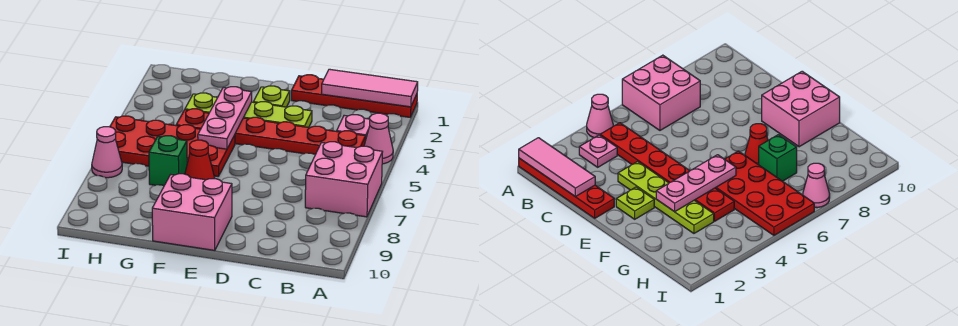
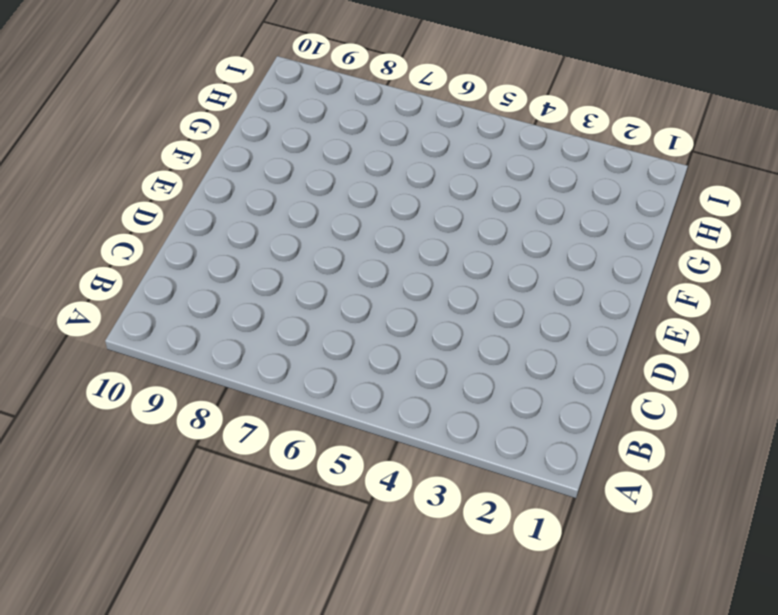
none -> red plate A1:D1 level 1
none -> pink cone A4 level 1
none -> pink brick A6:B7 level 1

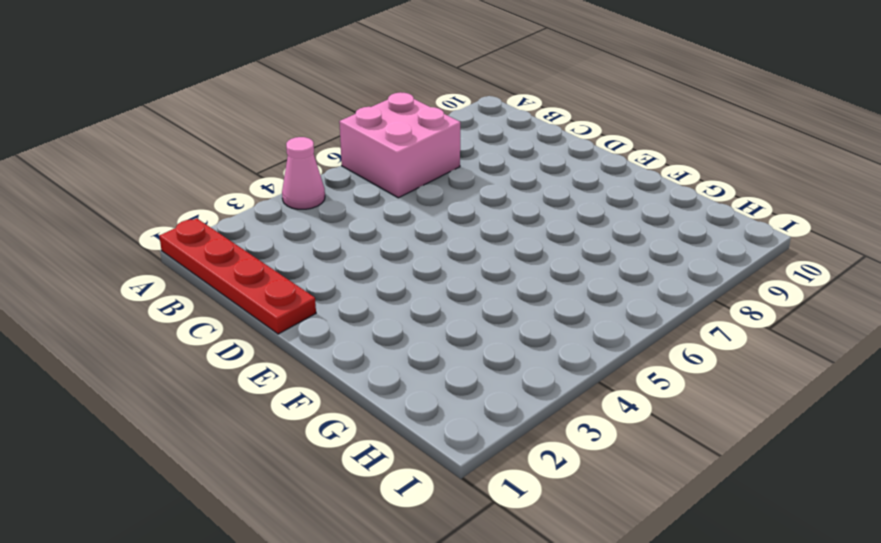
none -> pink plate B3 level 1
none -> red plate B4:G4 level 1
none -> lime plate D3:G3 level 1

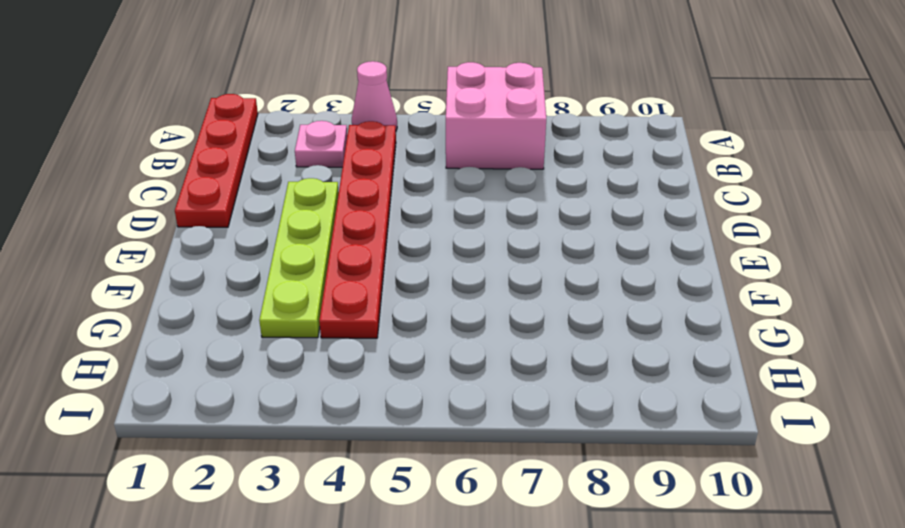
none -> lime plate E2 level 1
none -> pink brick E9:F10 level 1
none -> red plate F5:I6 level 1

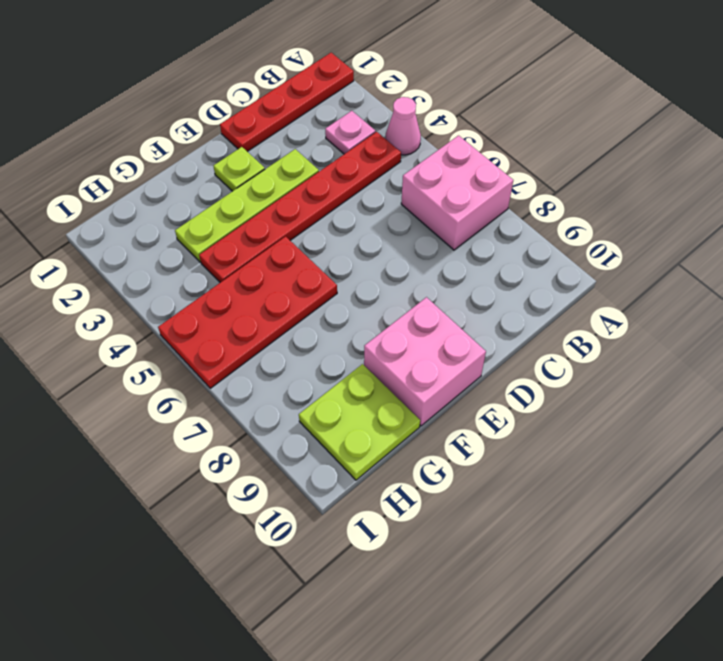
lime plate G9:H10 level 1 -> none
none -> red cone F7 level 1
none -> green brick G7 level 1
none -> pink cone I7 level 1

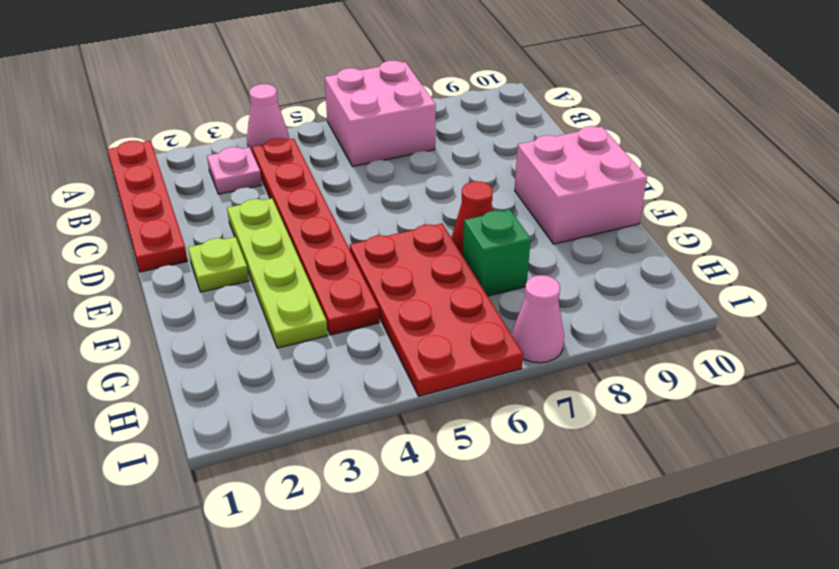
none -> pink tile A1:C1 level 2
none -> pink plate F3:F5 level 2

